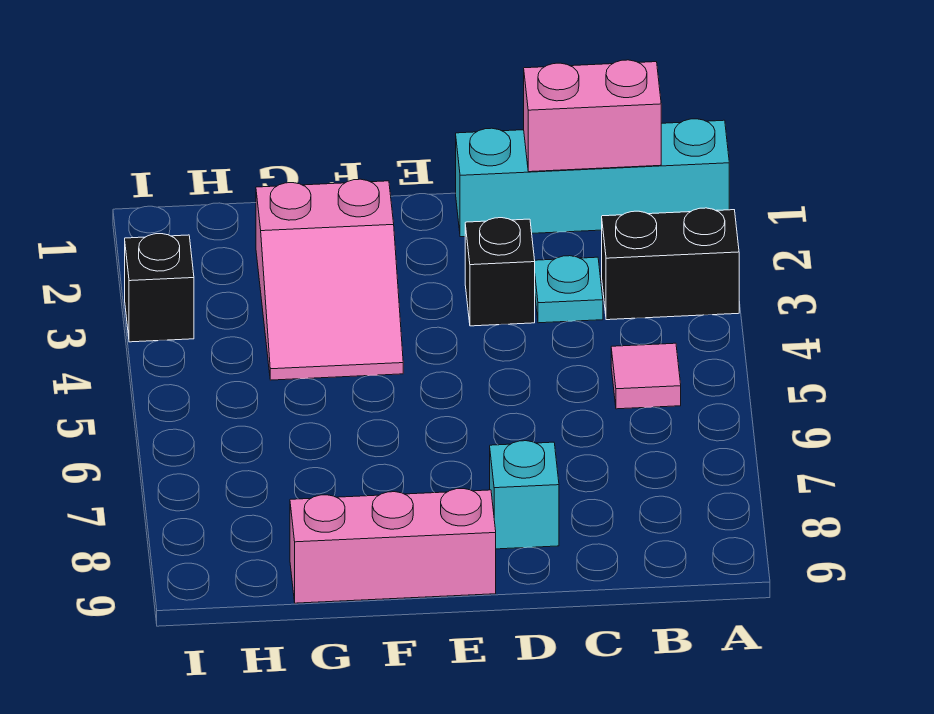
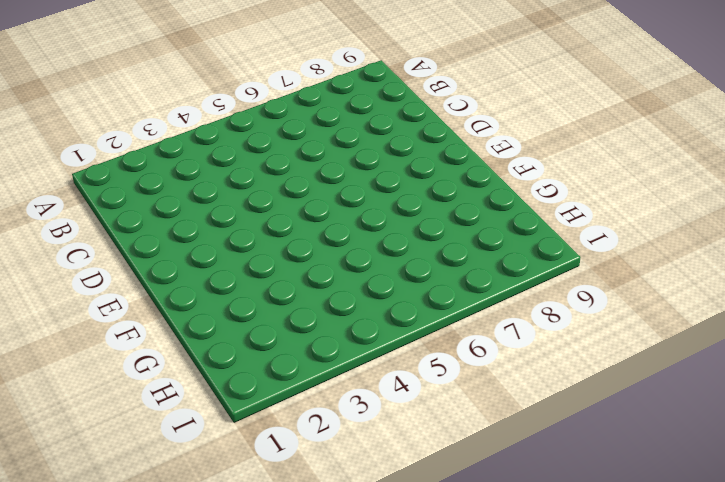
none -> cyan brick A1:D1 level 1
none -> black brick A3:B3 level 1

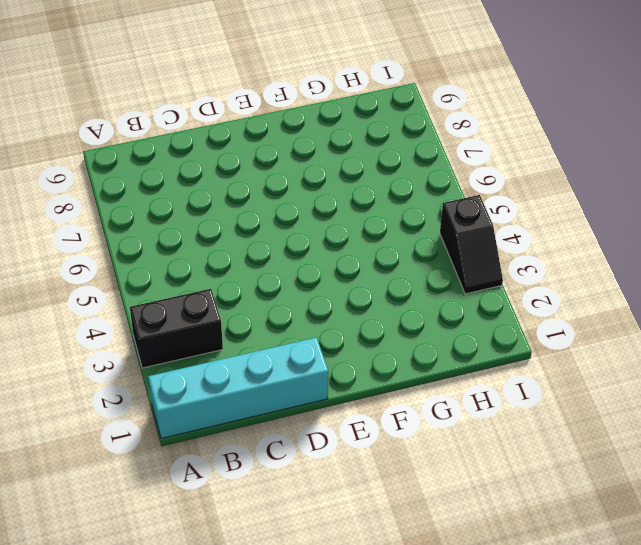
black slope I3:I4 level 1 top 4 -> black brick I3 level 1
none -> pink tile B5 level 1
none -> cyan plate C3 level 1

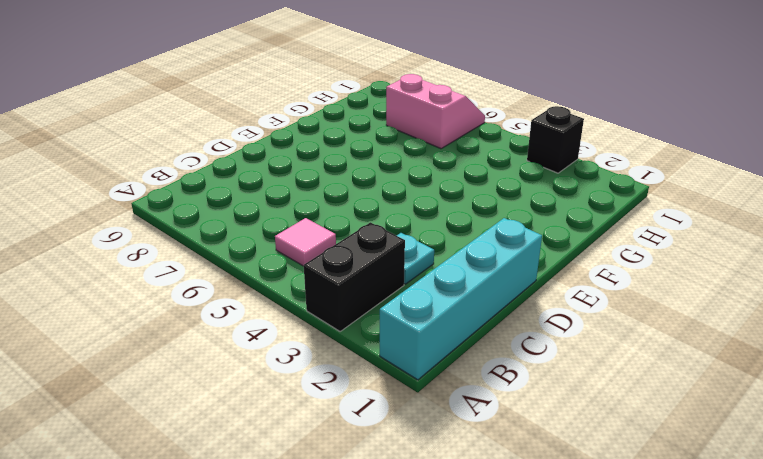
pink slope H6:I7 level 1 top H -> none
none -> black brick D3 level 1
none -> cyan brick D8 level 1

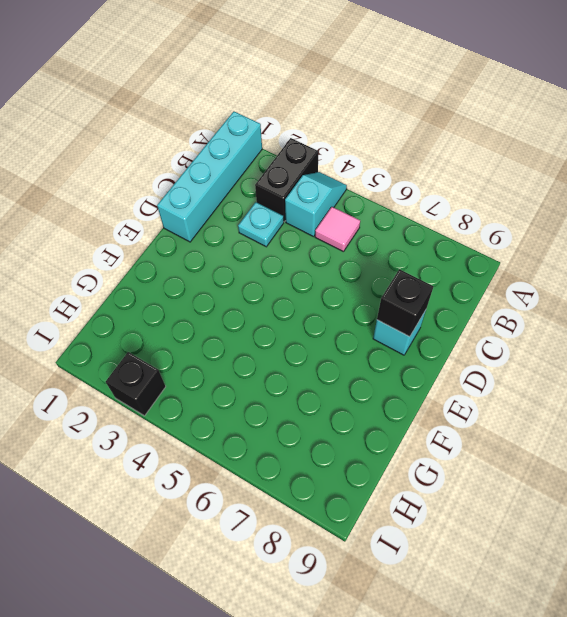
cyan slope A4:B4 level 1 top B -> none
black brick D8 level 2 -> black brick D3 level 1
none -> pink brick E9:G9 level 1
none -> pink slope F2:G4 level 1 top 2

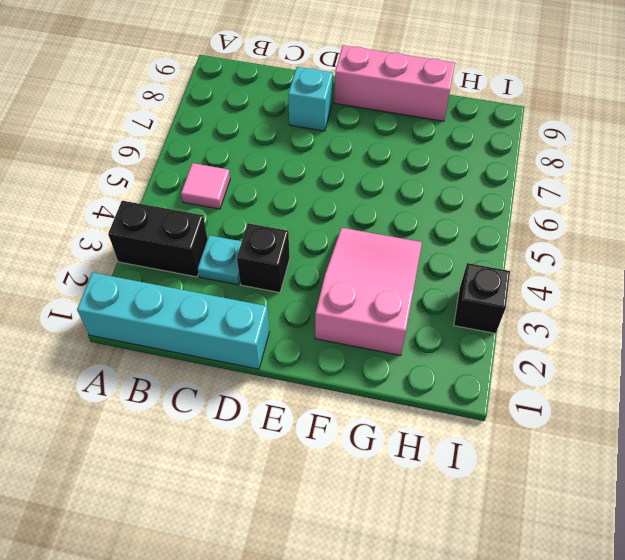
none -> pink brick B1:C1 level 2

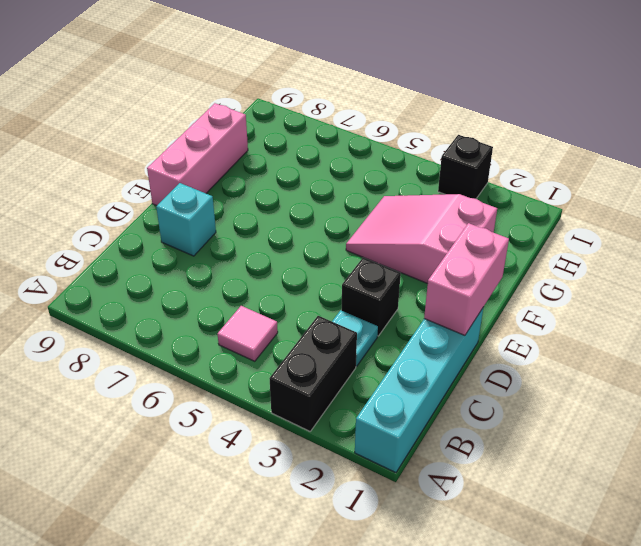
pink brick D1:E1 level 2 -> pink brick B1:C1 level 2

